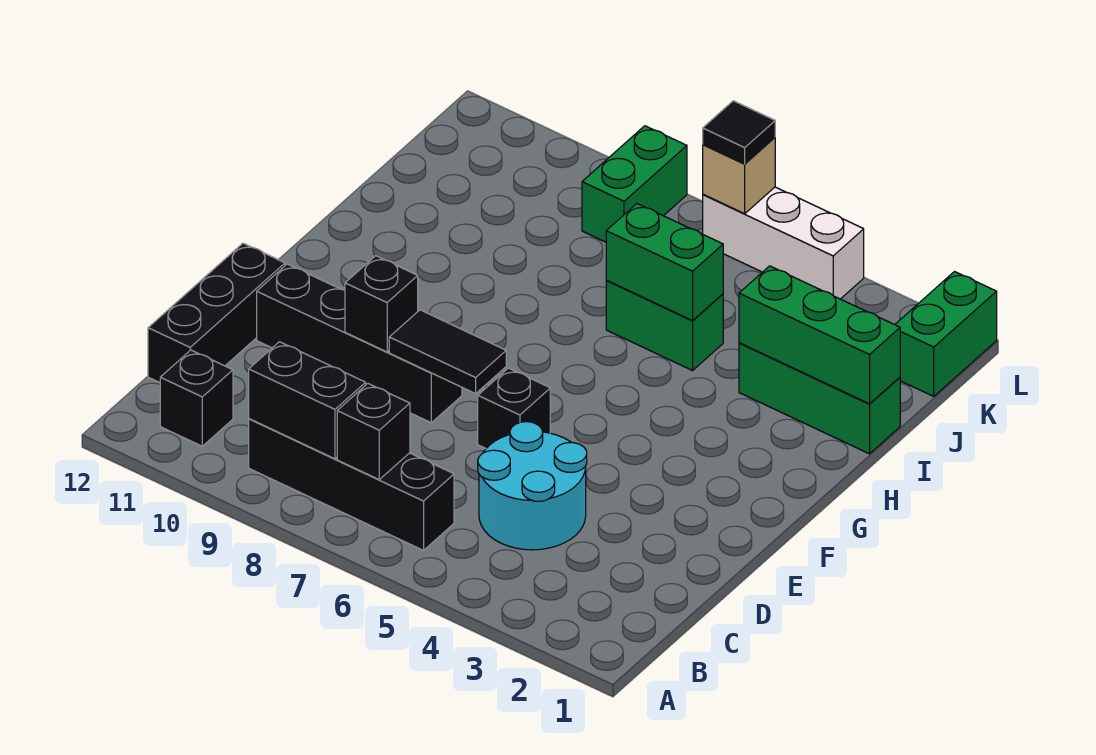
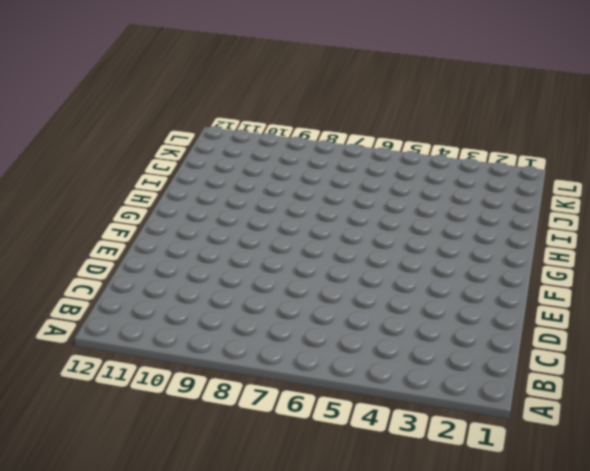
none -> black brick B6:B9 level 1
none -> black brick B11 level 1
none -> cyan round brick C4:D5 level 1

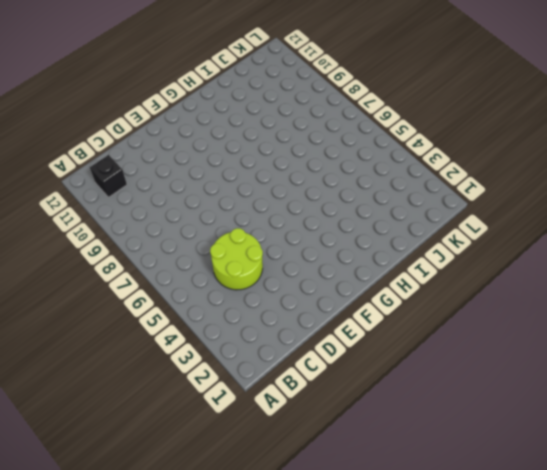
lime round brick C4:D5 level 1 -> cyan round brick C4:D5 level 1
none -> black brick B6:B9 level 1
none -> black brick C12:E12 level 1
none -> black brick E6 level 1

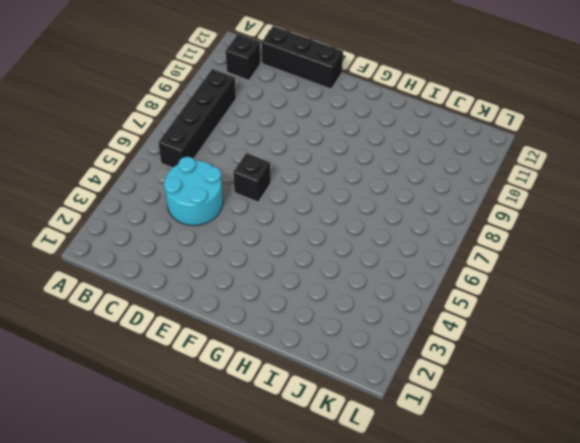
none -> black brick E8:E11 level 1
none -> green brick I1:I3 level 1
none -> green brick I5:I6 level 1

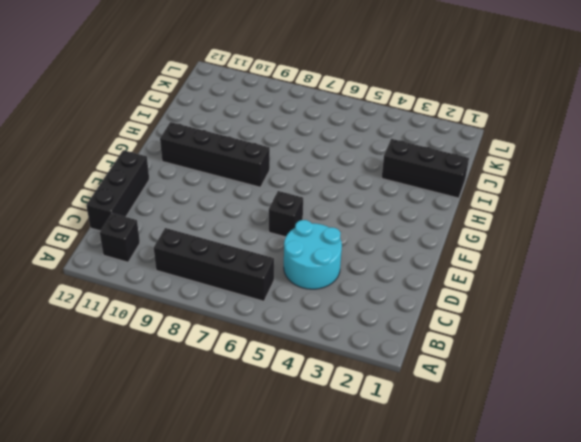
black brick G8:G11 level 1 -> black brick E8:E11 level 1
black brick I1:I3 level 1 -> green brick I1:I3 level 1
none -> green brick I5:I6 level 1
none -> green brick K1:L1 level 1
none -> green brick K8:L8 level 1

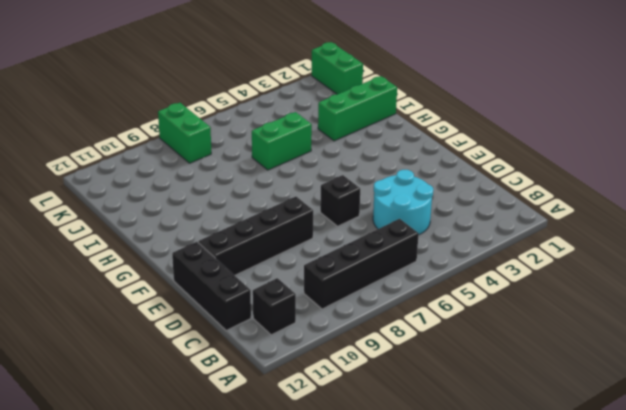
none -> white brick L4:L6 level 1
none -> black brick B7 level 2
none -> black brick B8:B9 level 2

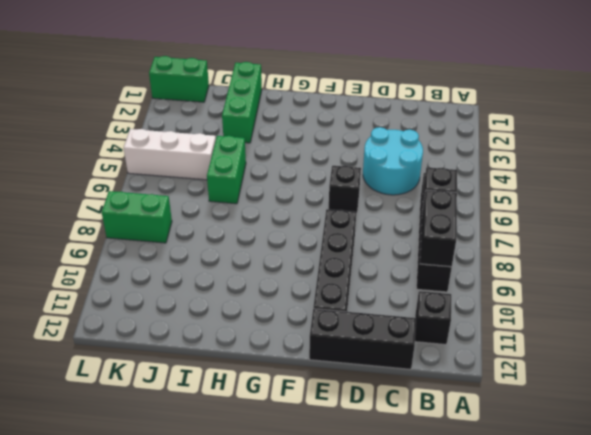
white brick J5:L5 level 1 -> white brick L4:L6 level 1
none -> black tile E7:E8 level 2
none -> black brick E9 level 2
none -> green brick I1:I3 level 2

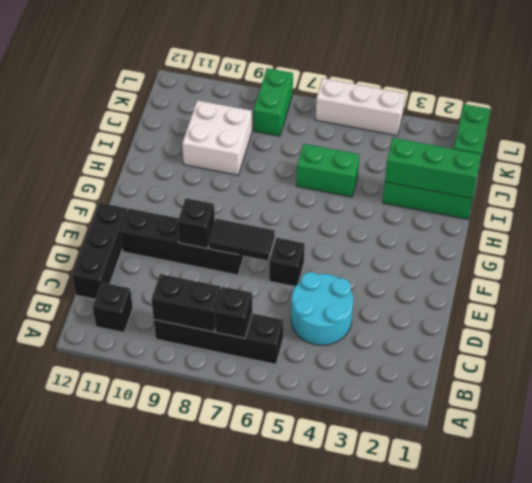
white brick I9:J10 level 1 -> none
none -> green brick I5:I6 level 2
none -> tan brick L6 level 2
none -> black tile L6 level 3

